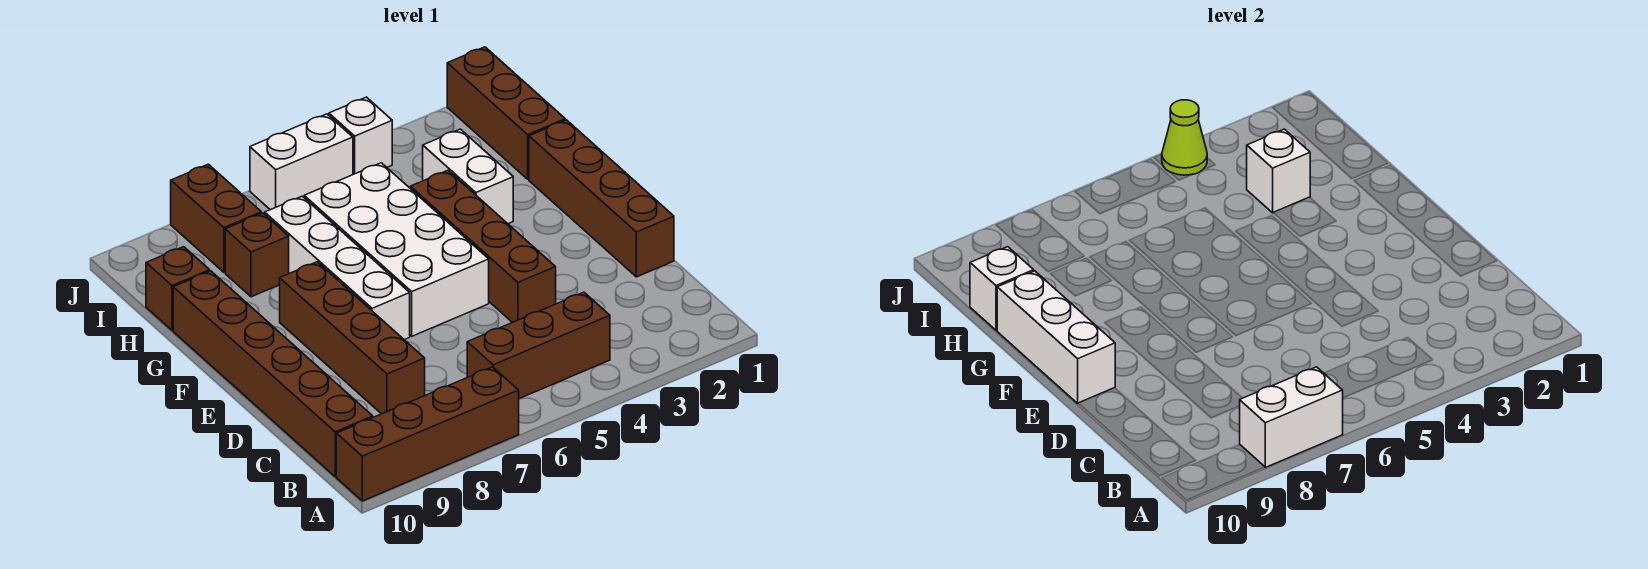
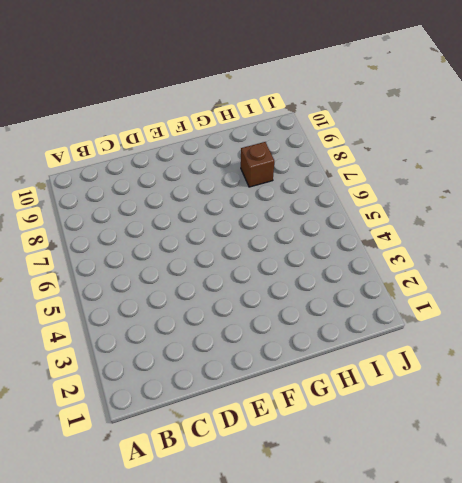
none -> brown brick A7:A10 level 1
none -> brown brick B4:B6 level 1
none -> brown brick B10:G10 level 1

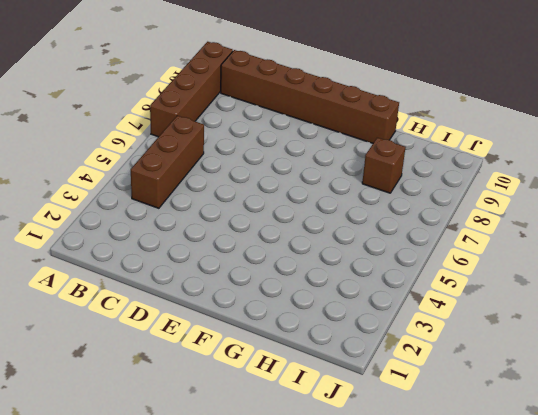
none -> brown brick C8:F8 level 1
none -> brown brick D1:G1 level 1
none -> brown brick D4:G4 level 1

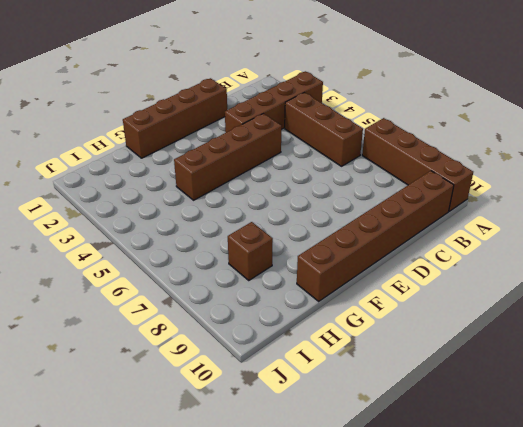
brown brick A3:D3 level 1 -> brown brick C8:F8 level 1
none -> white brick E5:H6 level 1
none -> white brick E7:H7 level 1
none -> white brick G3:H3 level 1

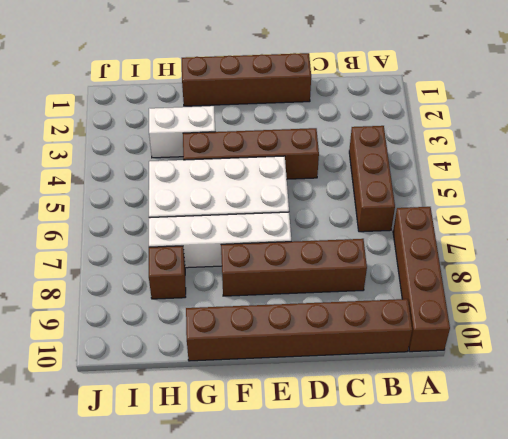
none -> brown brick H1:J1 level 1
none -> brown brick H10 level 1
none -> brown brick I8:J8 level 1

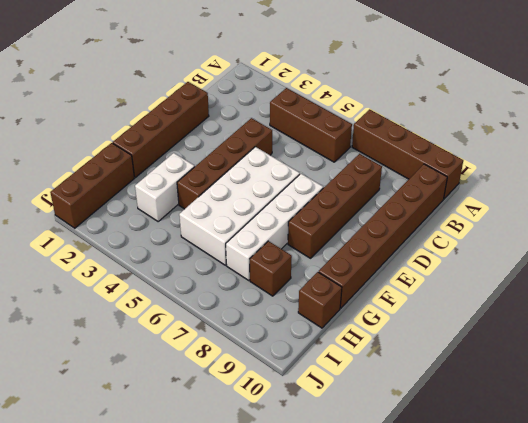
none -> brown brick I8:J8 level 1
none -> white brick J4 level 1
none -> white brick J5:J6 level 1

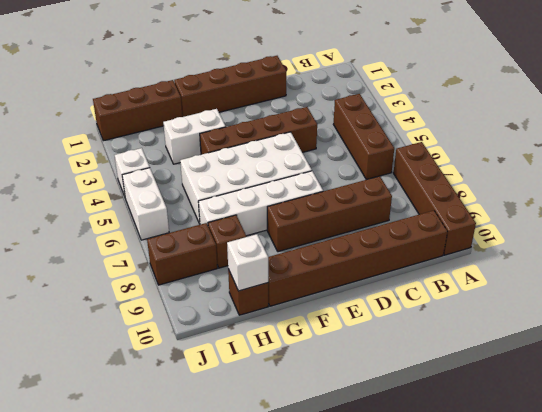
none -> white brick A7:A8 level 2
none -> white brick E10:G10 level 2
none -> white brick H3 level 2

